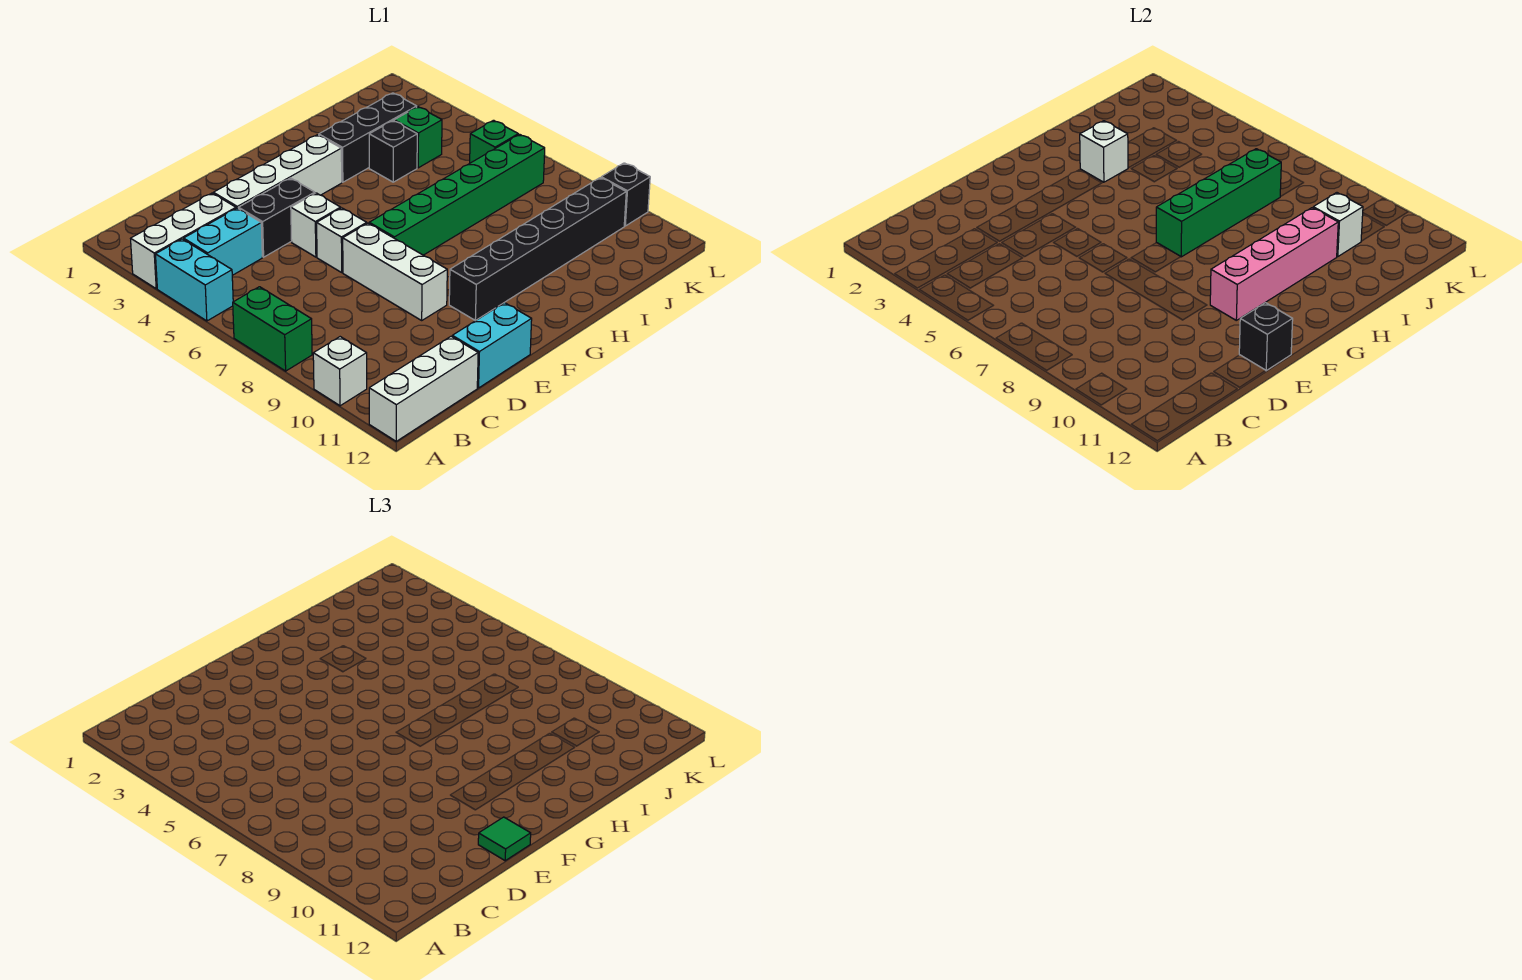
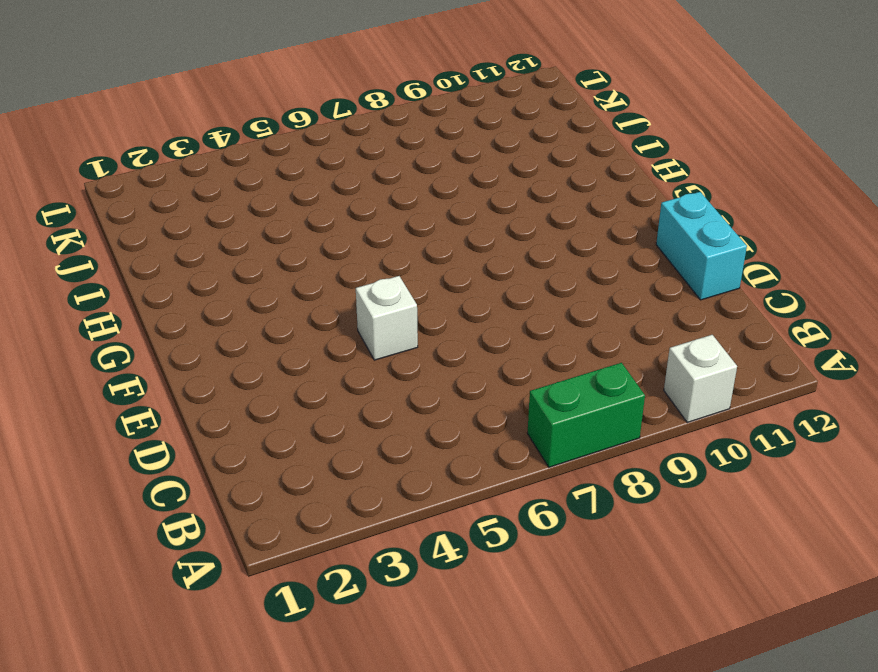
none -> white brick A3:C3 level 1
none -> cyan brick A4:A5 level 1
none -> white brick A12:C12 level 1

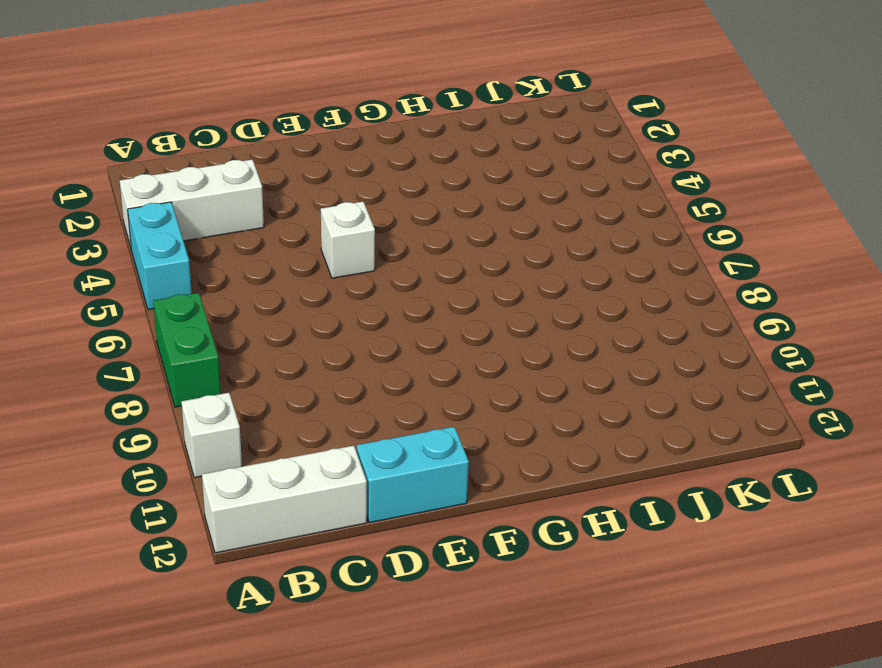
none -> cyan brick B4:C4 level 1
none -> white brick D3:G3 level 1
none -> black brick D4:E4 level 1

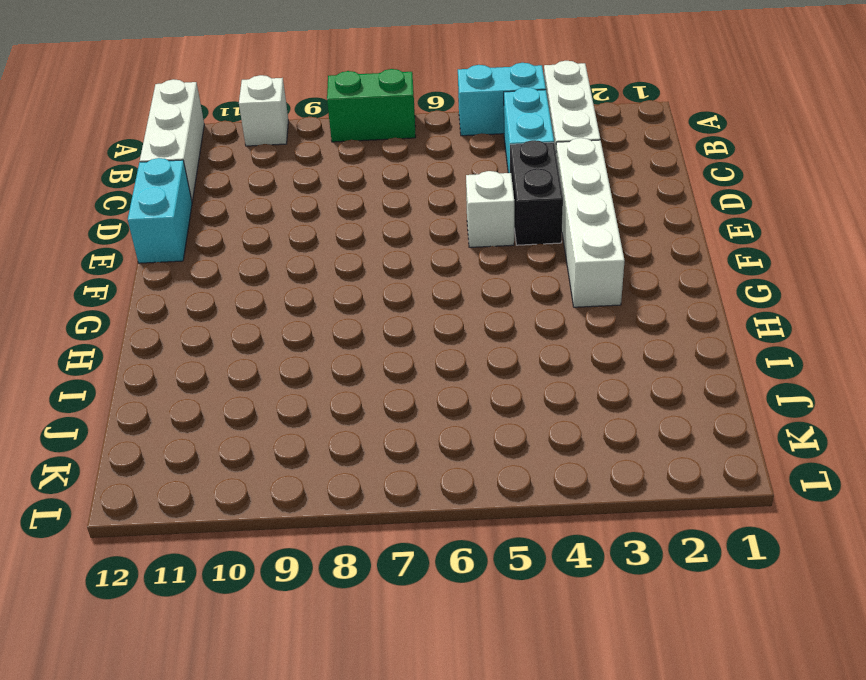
none -> white brick E6 level 1
none -> white brick E7:E9 level 1
none -> green brick F7:K7 level 1

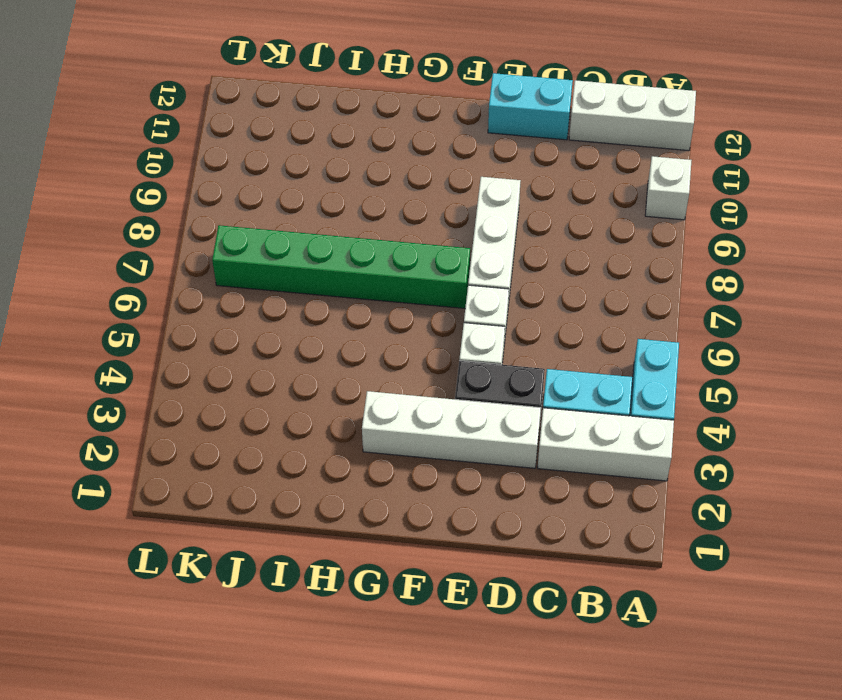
none -> green brick A7:A8 level 1
none -> black brick F10:K10 level 1
none -> black brick H3:J3 level 1

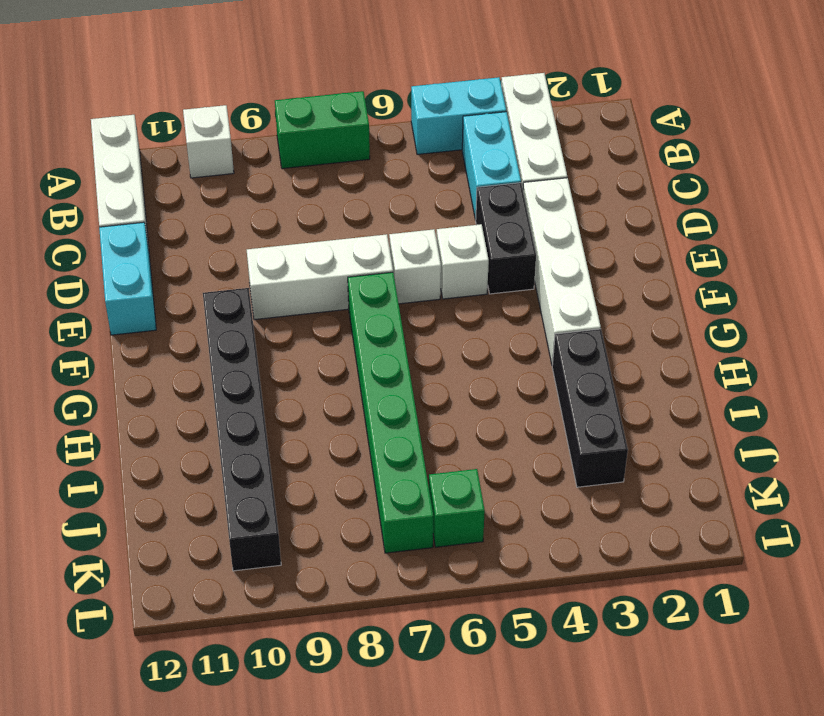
none -> black brick I4 level 1
none -> green brick J4 level 1
none -> black brick L10 level 1

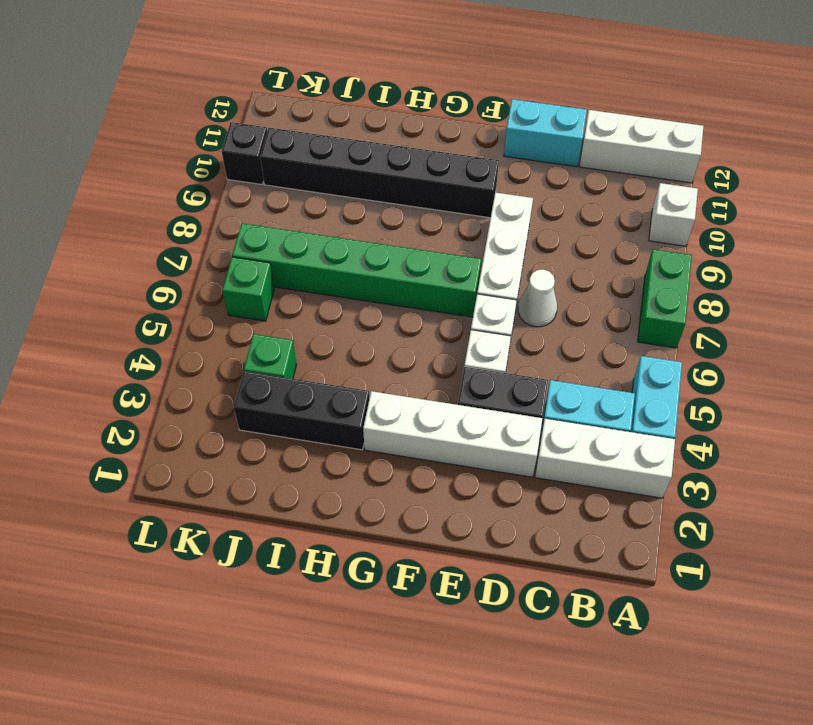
white cone D7 level 1 -> none
none -> black brick I4 level 1
none -> black brick E12 level 2
none -> pink brick F10:I10 level 2

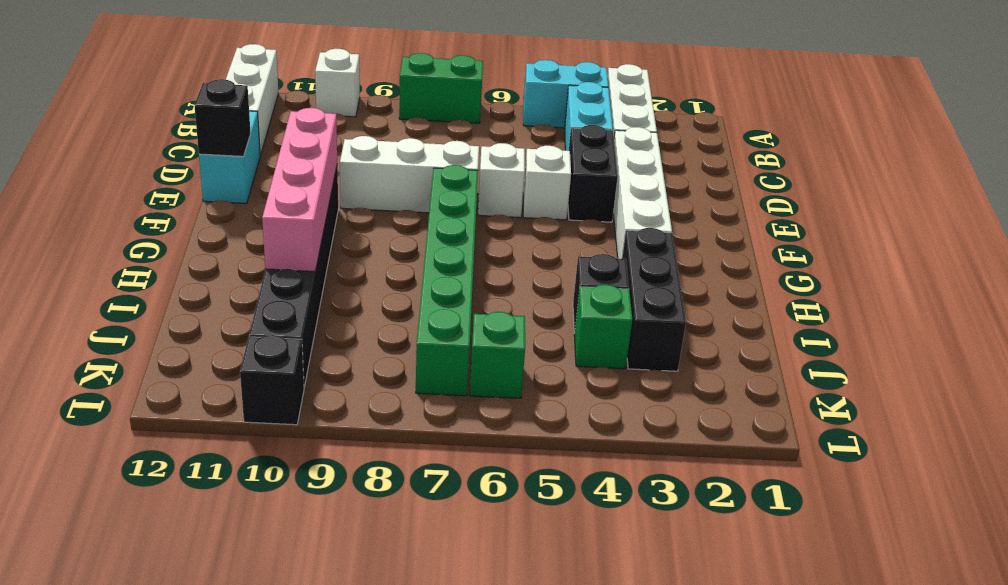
none -> green brick G7:J7 level 2
none -> white brick H3 level 2
none -> white brick J10 level 2

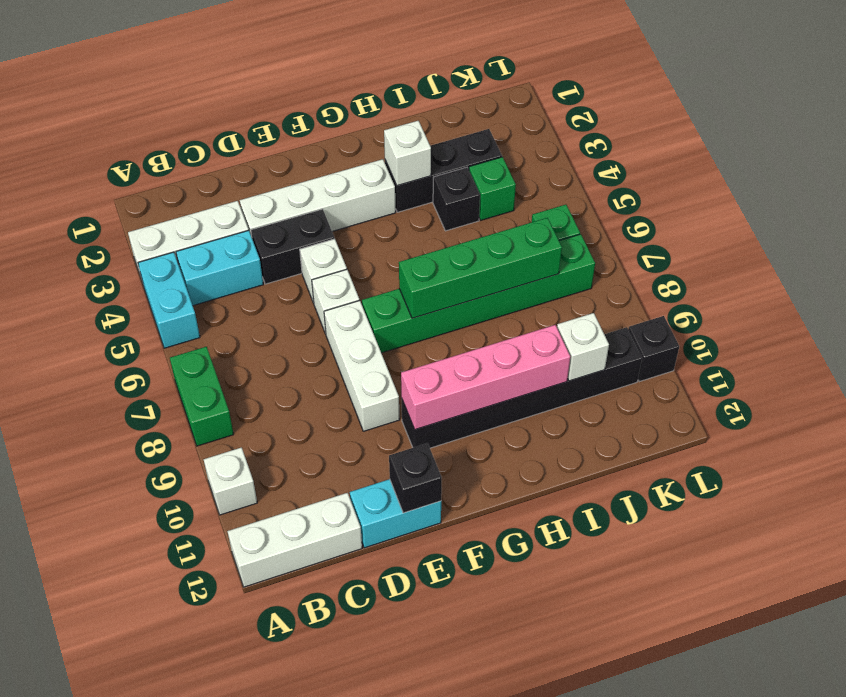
none -> green tile E12 level 3

